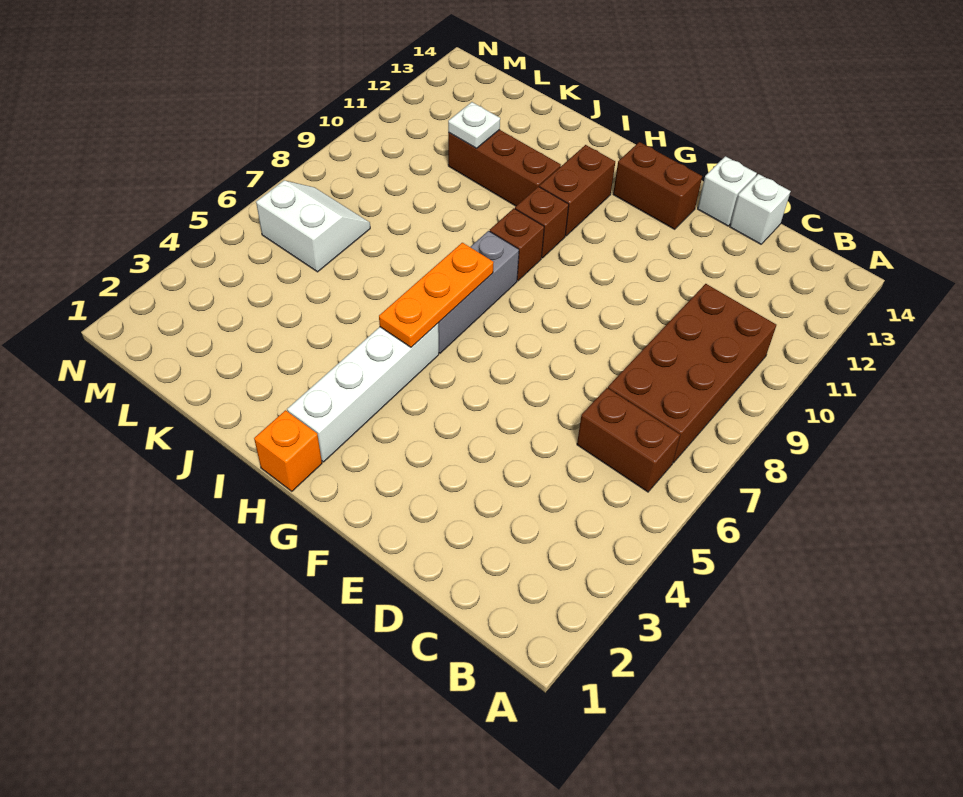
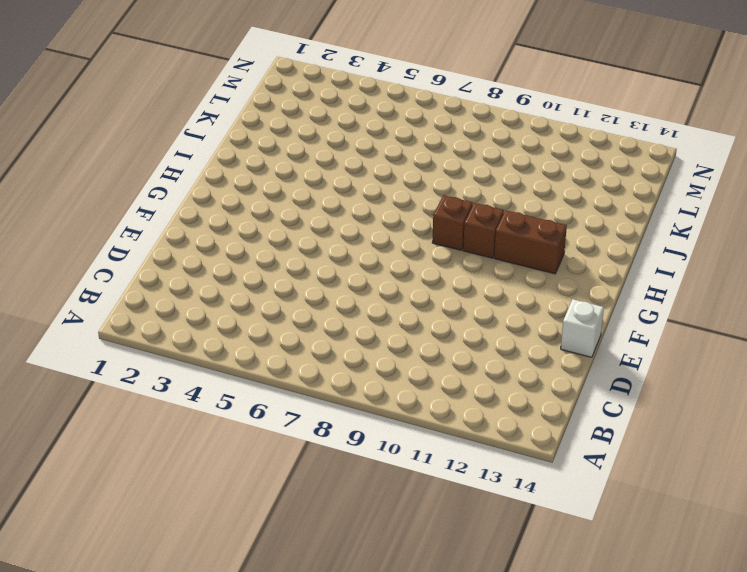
none -> brown brick B6:C6 level 1
none -> brown brick B7:C10 level 1
none -> white brick D14 level 1

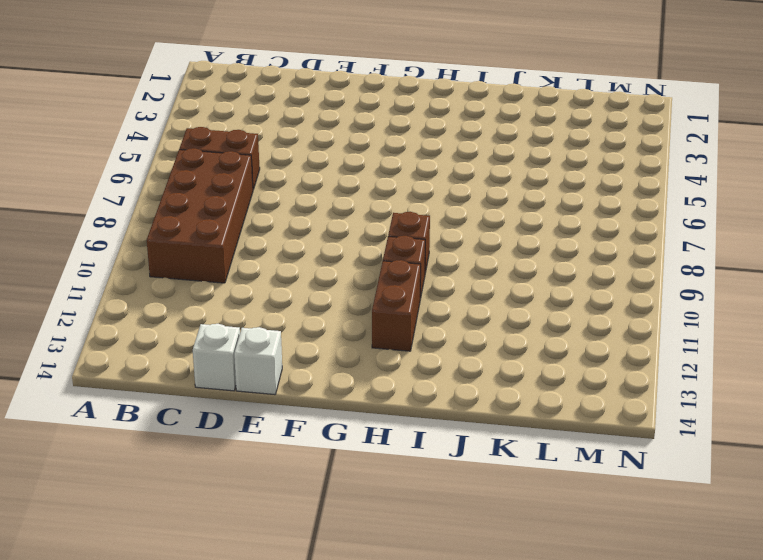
none -> brown brick F13:G13 level 1
none -> orange brick H1 level 1
none -> white brick H2:H5 level 1

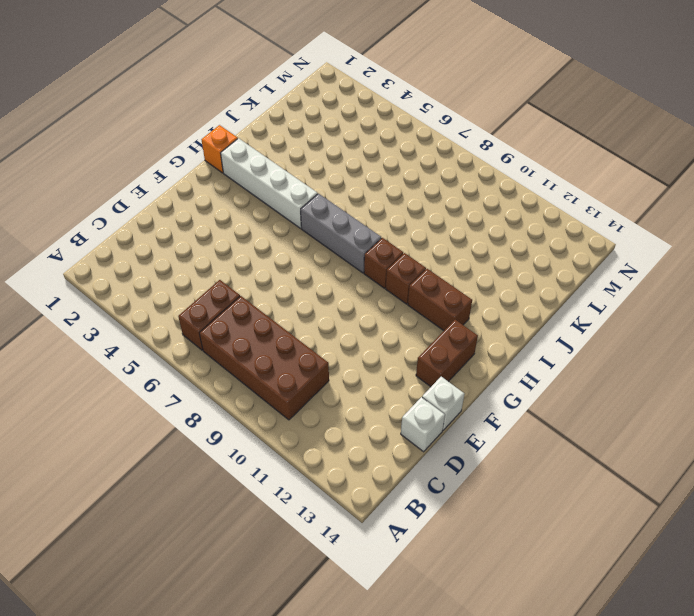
none -> brown brick I11:K11 level 1
none -> white slope L6:M7 level 1 top 6
none -> orange plate H5:H7 level 2

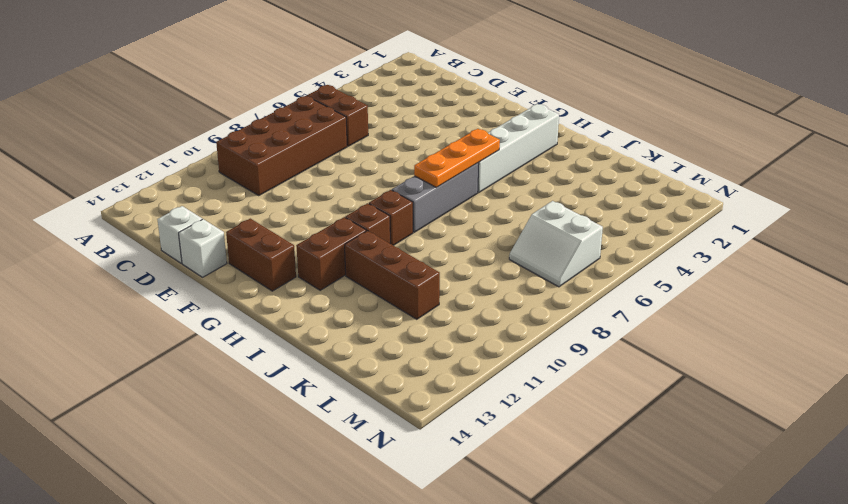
none -> orange brick H1 level 1
none -> white plate K11 level 2

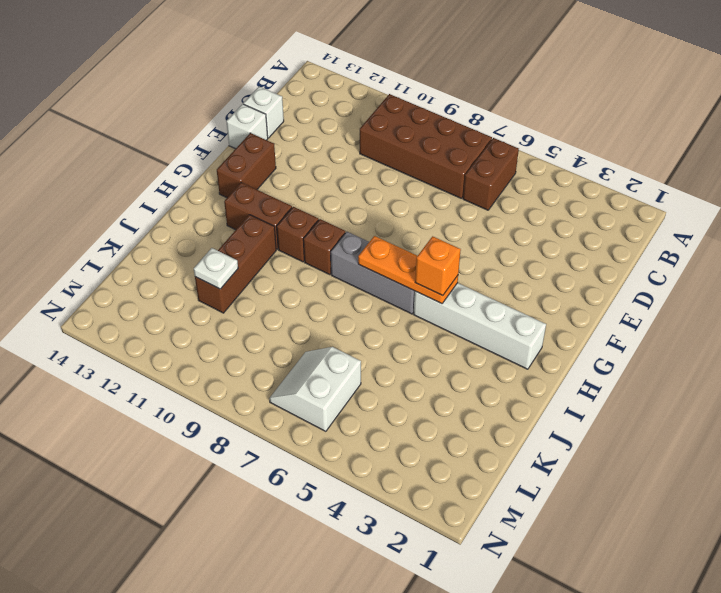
orange brick H5 level 3 -> orange brick H1 level 1

